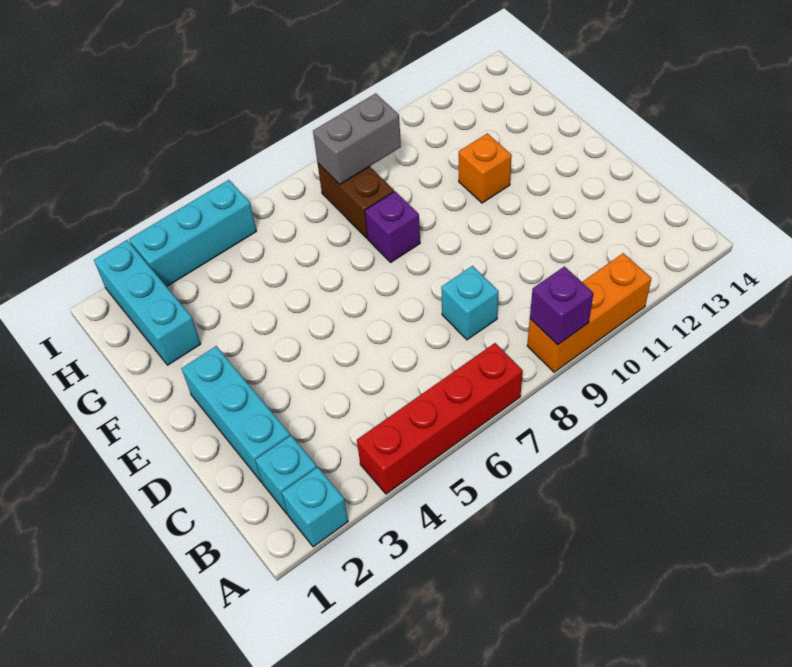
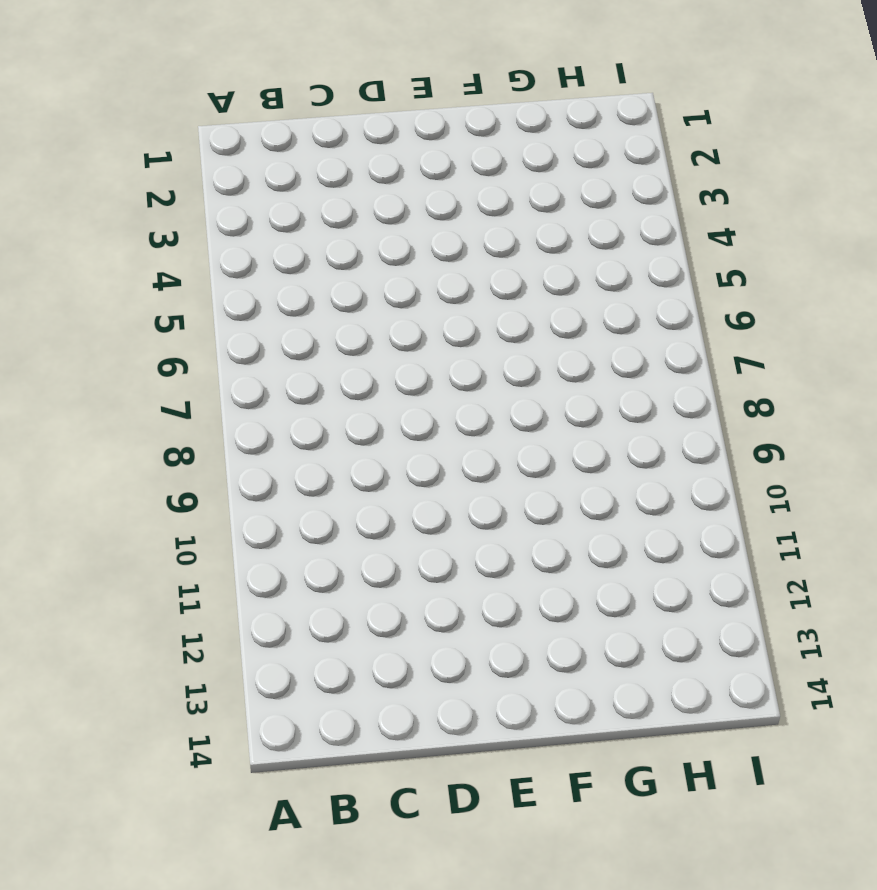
none -> cyan brick A2 level 1
none -> red brick A4:A7 level 1
none -> orange brick A9:A11 level 1

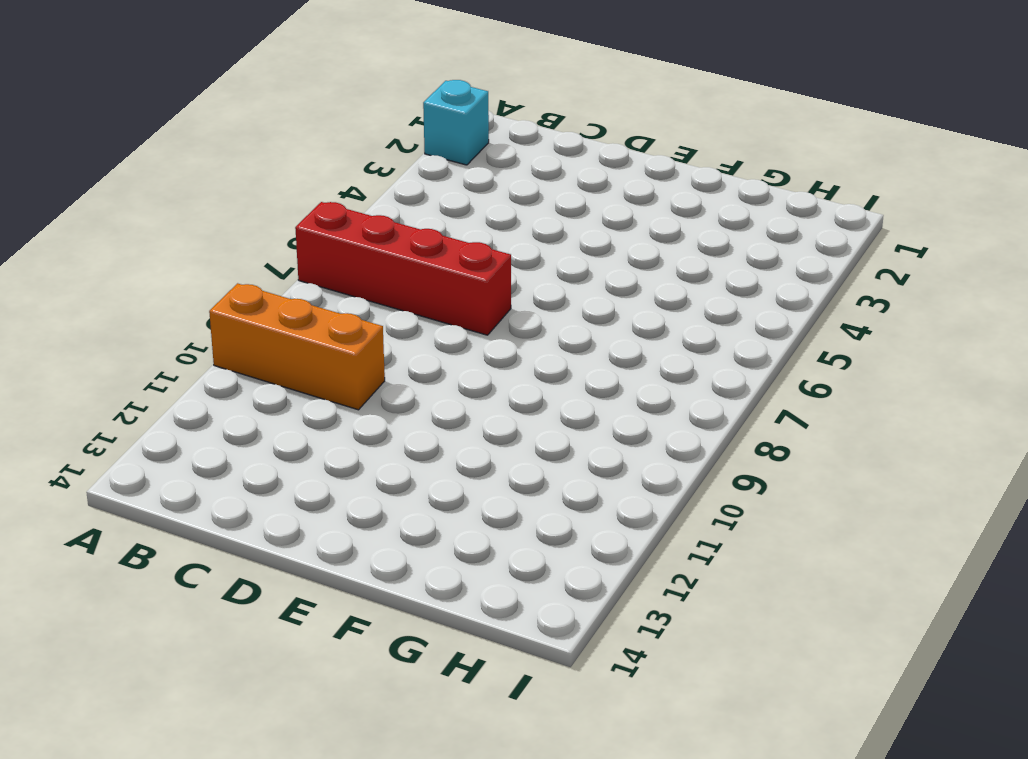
red brick A7:D7 level 1 -> red brick A4:A7 level 1
orange brick A10:C10 level 1 -> orange brick A9:A11 level 1
none -> cyan brick B2 level 1
none -> cyan brick C2:E2 level 1
none -> cyan brick C8 level 1

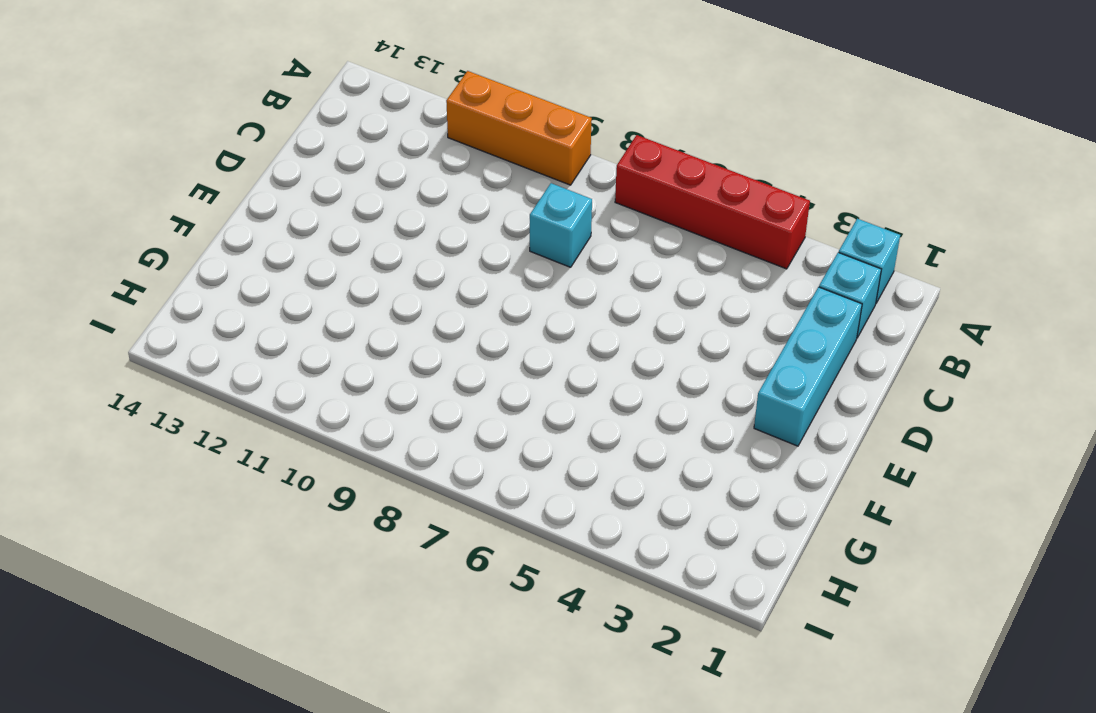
none -> purple brick F8 level 1
none -> orange brick F11 level 1
none -> cyan brick G2:I2 level 1

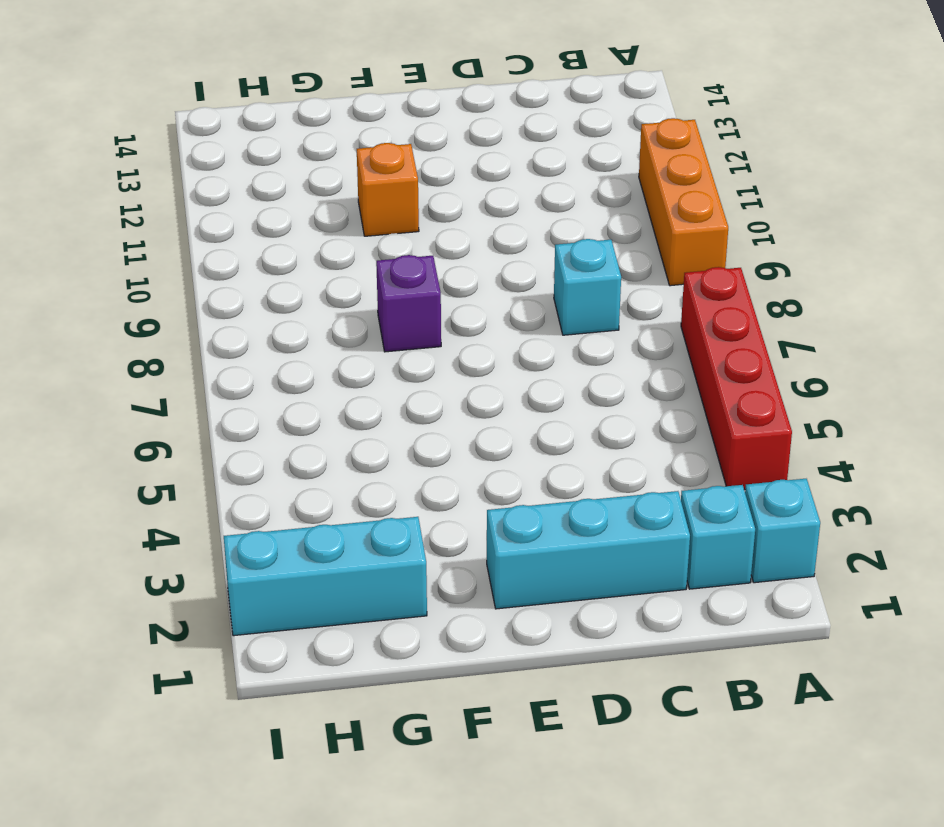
none -> brown brick G8:H8 level 1
none -> cyan brick I3:I5 level 1
none -> purple brick A9 level 2

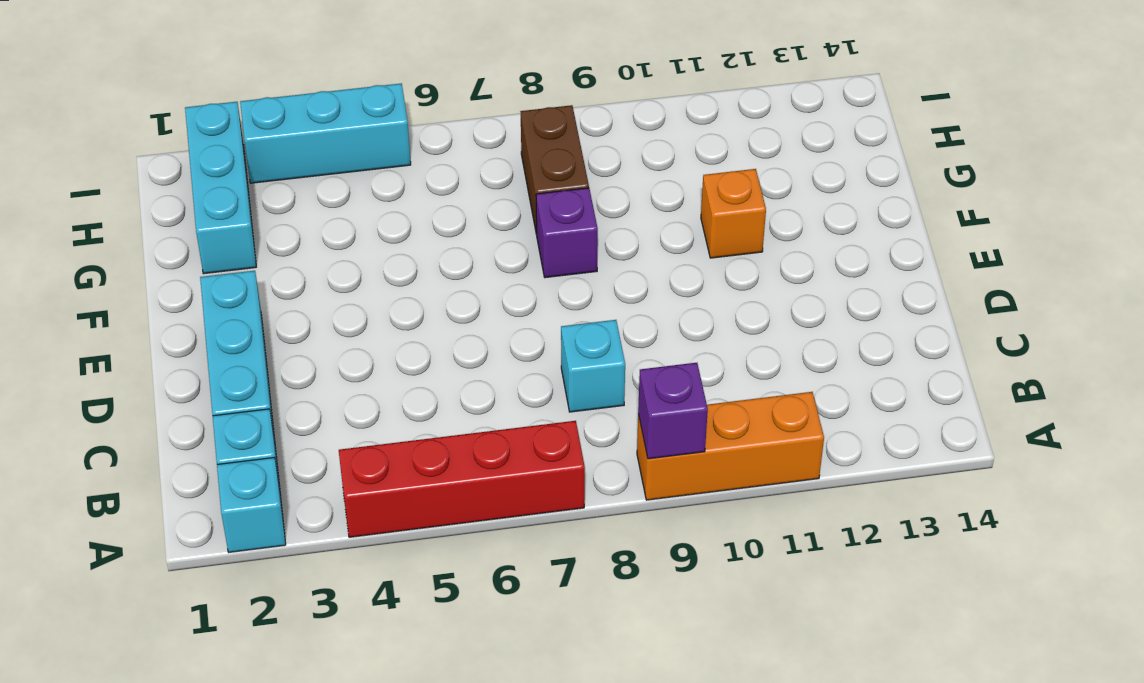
none -> grey brick H8:H9 level 2

